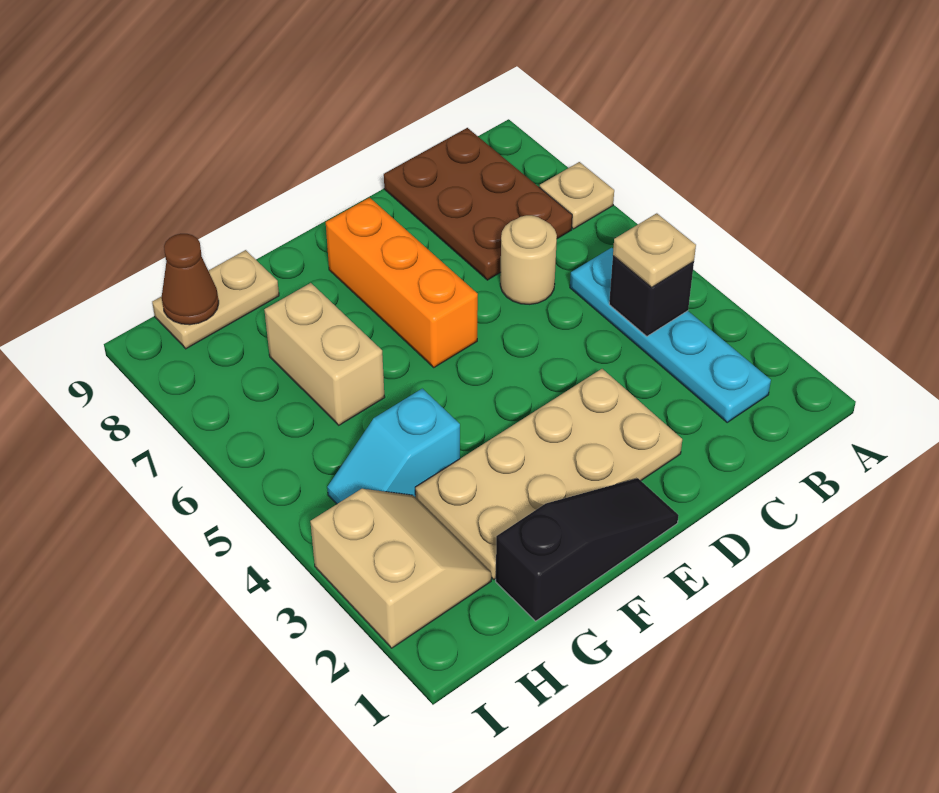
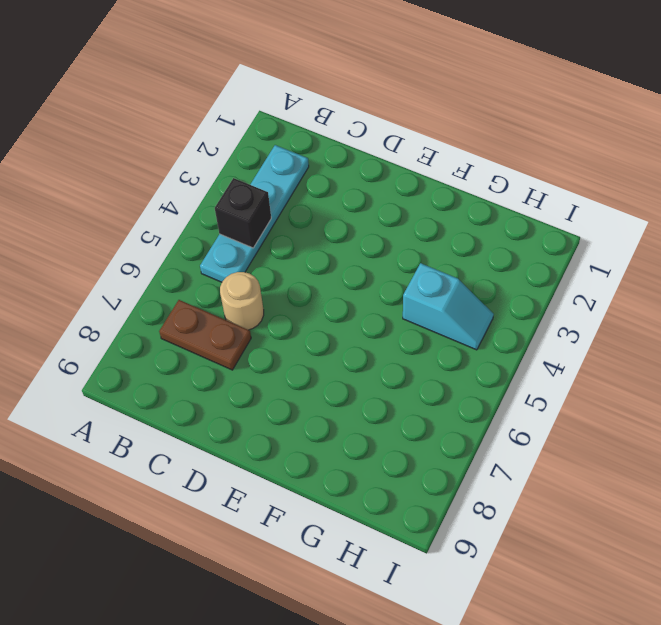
brown plate B7:C7 level 1 -> brown plate B7:C9 level 1
none -> tan plate A7 level 1
none -> tan plate D2:G3 level 1
none -> black slope E1:G1 level 1 top G

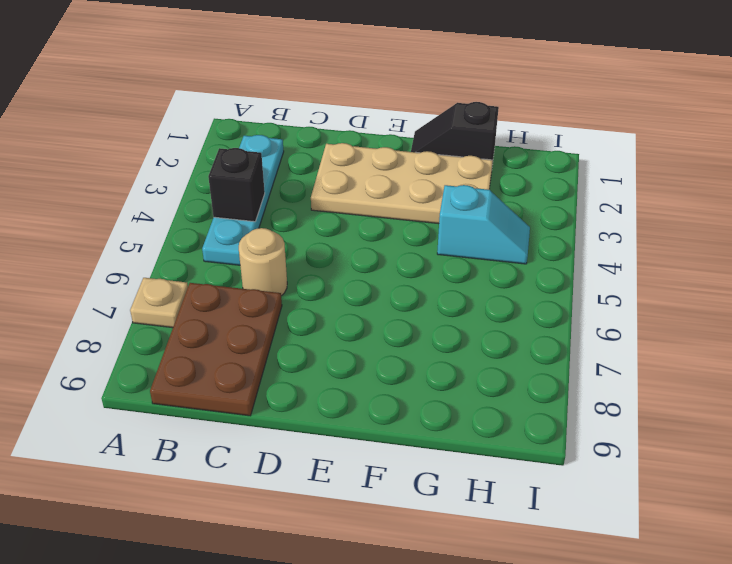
black slope F1:G1 level 1 top G -> black slope E1:G1 level 1 top G
none -> orange brick E6:E8 level 1
none -> tan brick G6:G7 level 1
none -> tan plate G9:H9 level 1

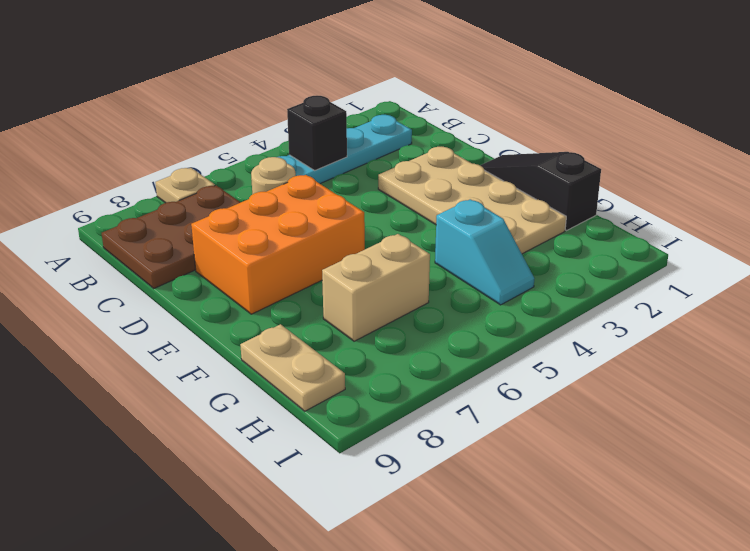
orange brick D6:E8 level 1 -> orange brick E6:E8 level 1
none -> tan slope H2:I3 level 1 top I
none -> brown cone H9 level 2
none -> tan plate B4 level 3

